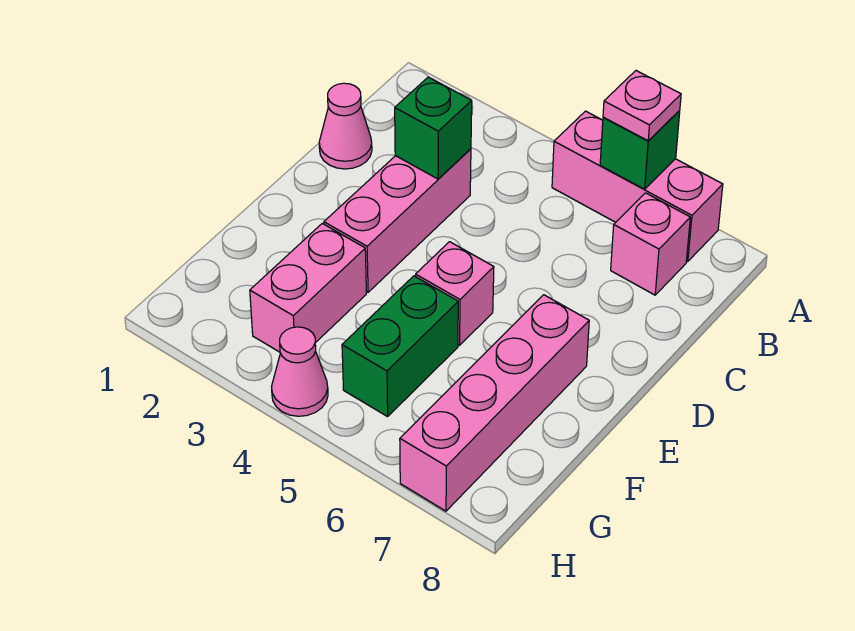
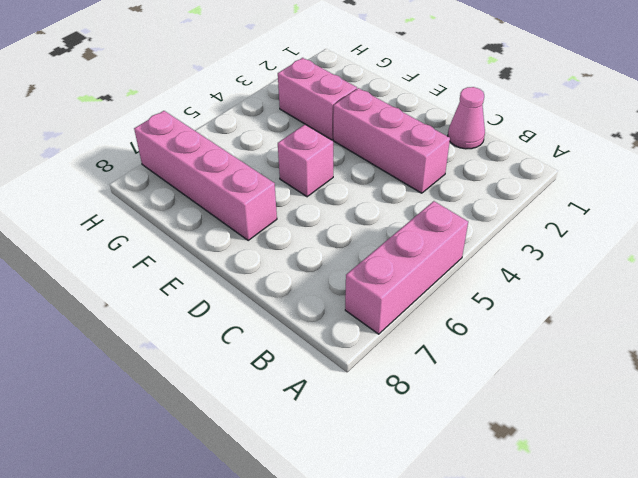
none -> pink brick B7 level 1
none -> green brick F5:G5 level 1
none -> pink cone H4 level 1

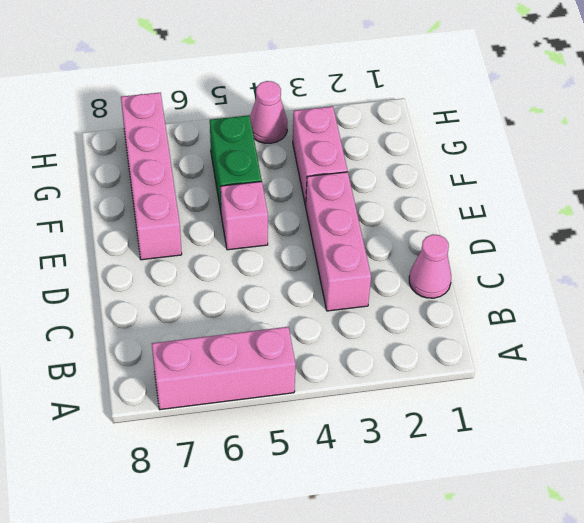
none -> pink brick B7 level 1
none -> green brick A6 level 2
none -> green brick C3 level 2

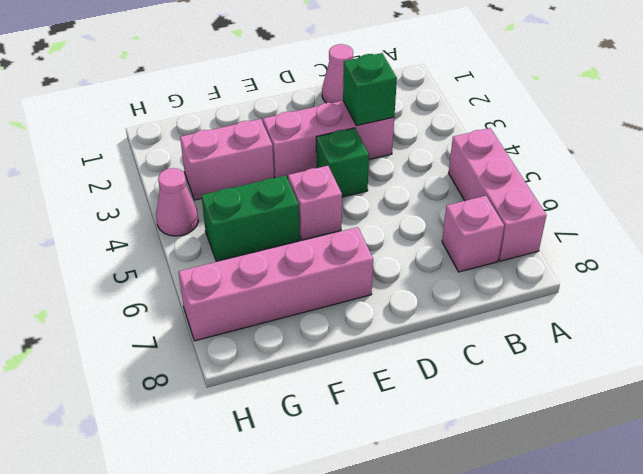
green brick D4 level 1 -> green brick A6 level 2
none -> pink plate A6 level 3

